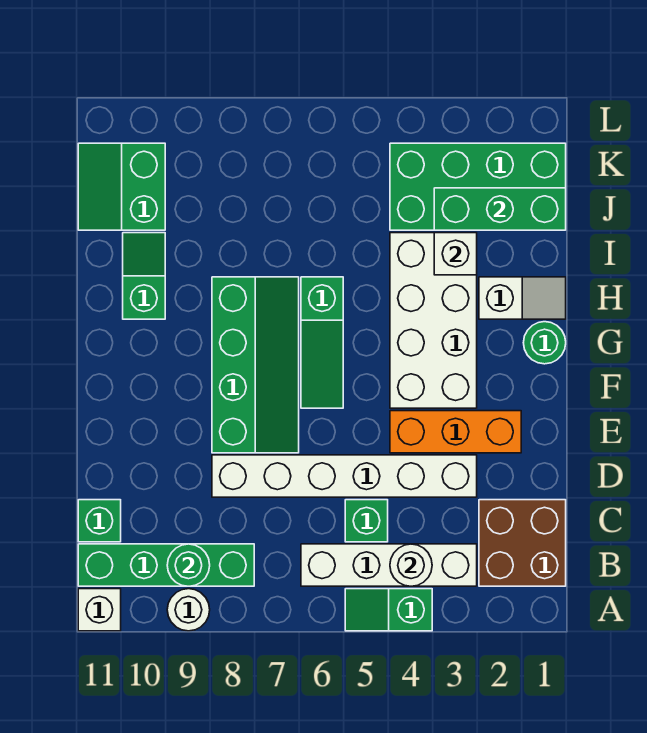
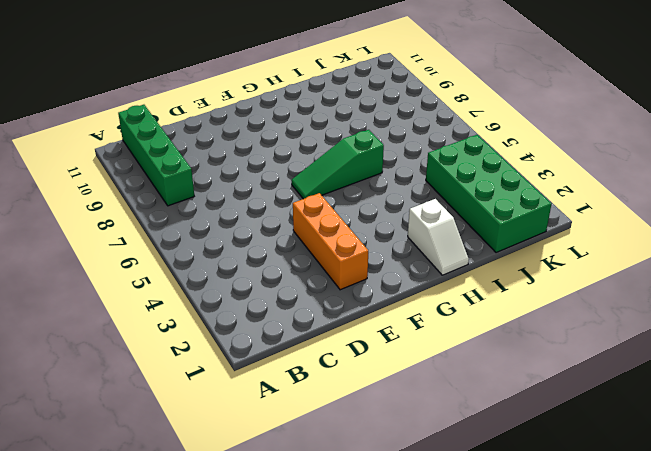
none -> green slope A4:A5 level 1 top 4
none -> white round brick A9 level 1
none -> white brick A11 level 1

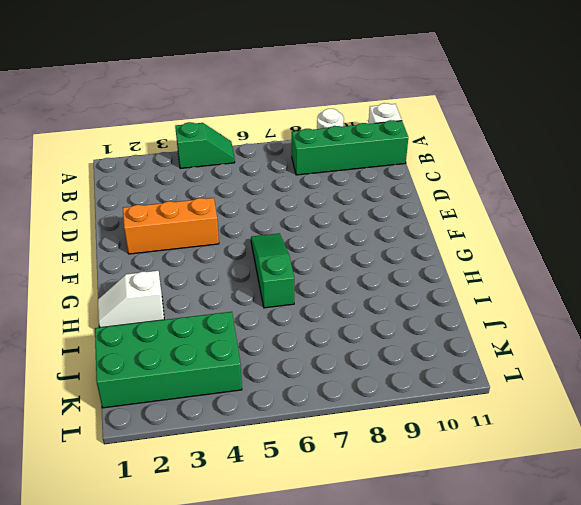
none -> brown brick B1:C2 level 1
none -> white brick B3:B6 level 1
none -> green brick C5 level 1

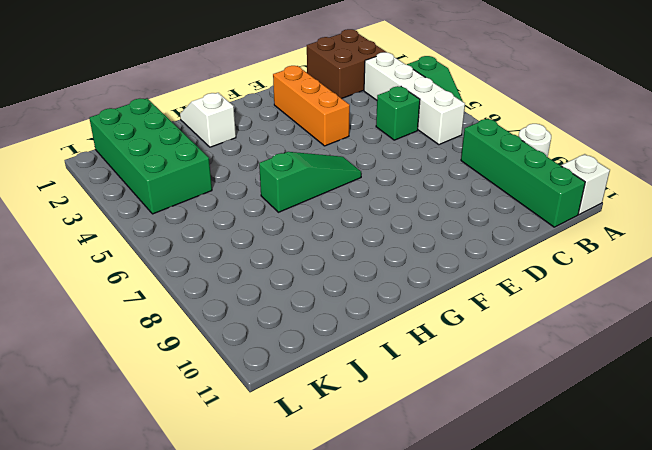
none -> green brick C11 level 1
none -> white brick D3:D8 level 1
none -> green slope E7:H8 level 1 top 8

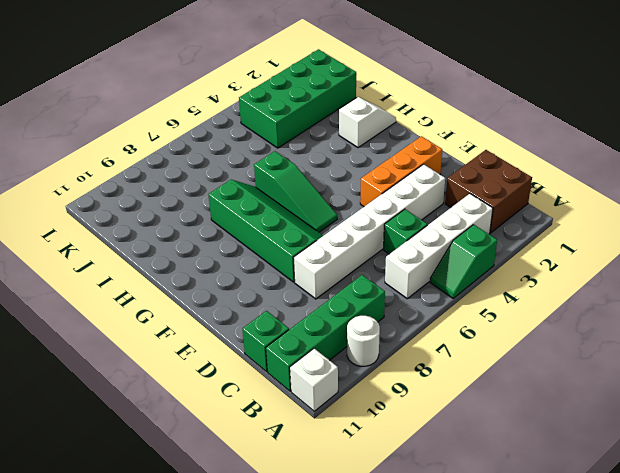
none -> white brick F3:I4 level 1
none -> green round brick G1 level 1
none -> green slope H10:I10 level 1 top H

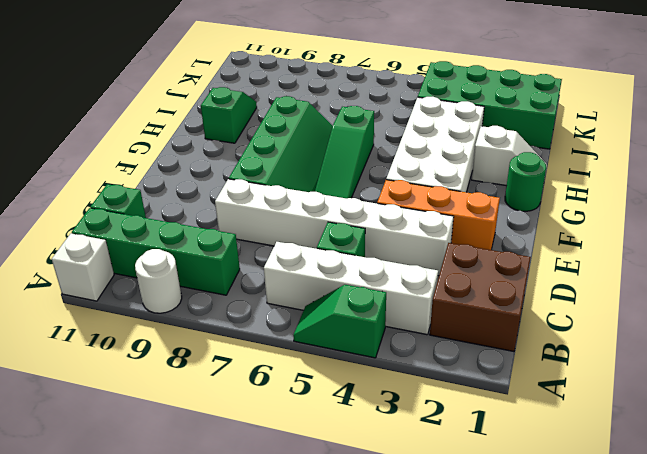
none -> green slope J10:K11 level 1 top 10
none -> white round brick B4 level 2
none -> green round brick B9 level 2

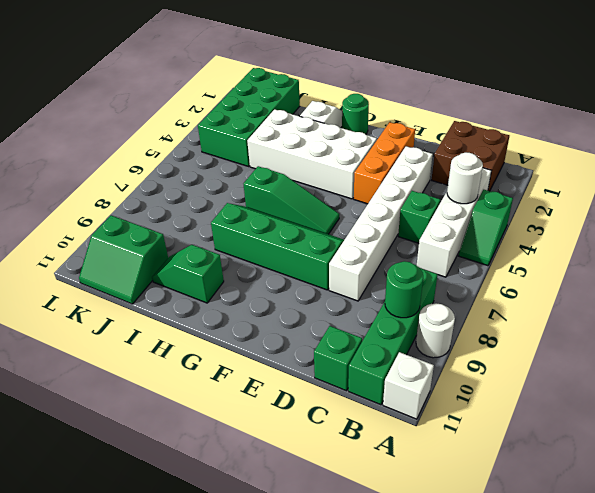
none -> white brick I3 level 2
none -> green brick J1:J3 level 2

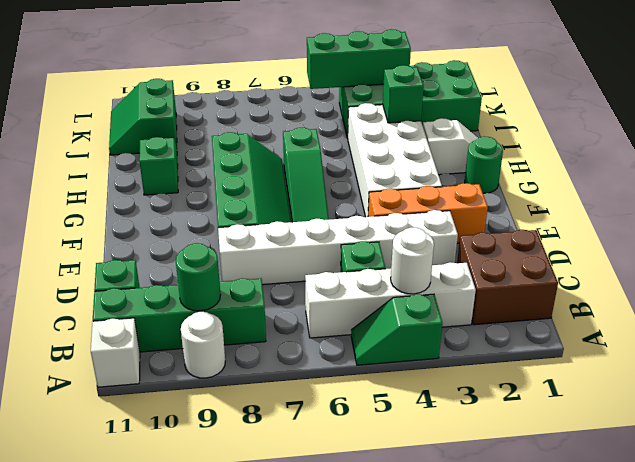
green brick I3 level 2 -> white brick I3 level 2
green brick K3:K5 level 2 -> green brick J1:J3 level 2

